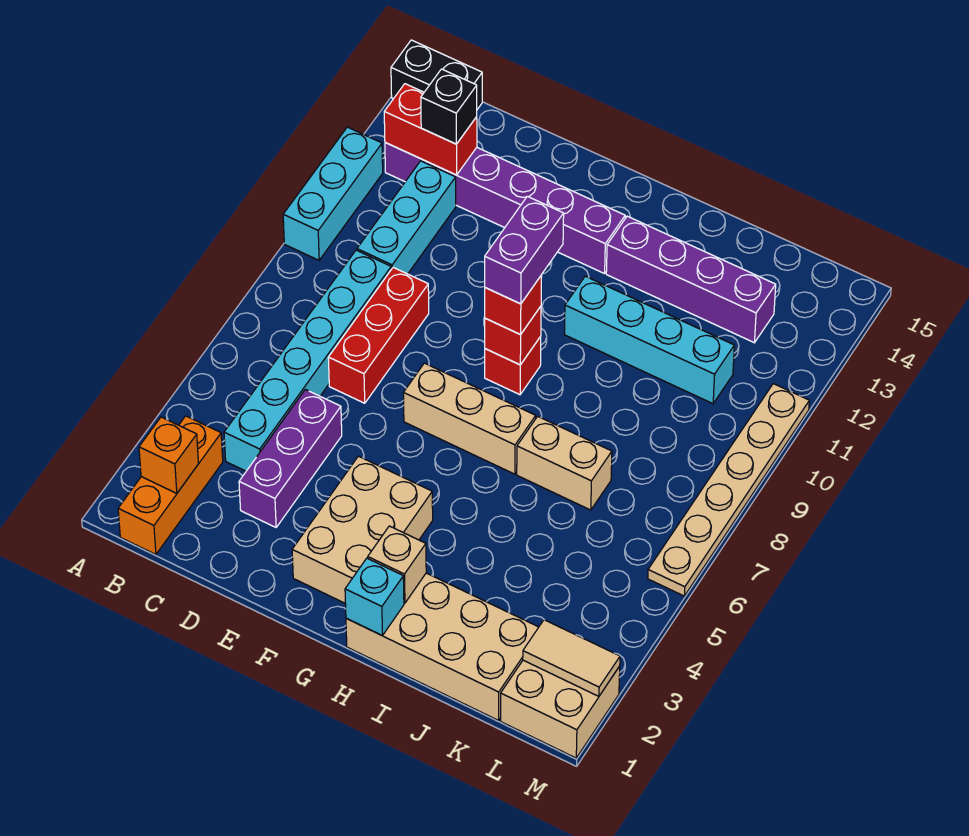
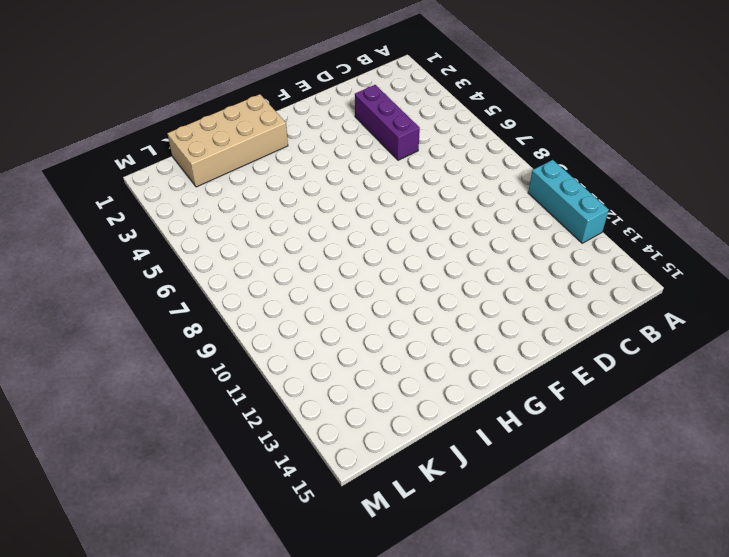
none -> black brick A15:B15 level 1
none -> orange brick B1:B3 level 1
none -> purple brick B13:G13 level 1

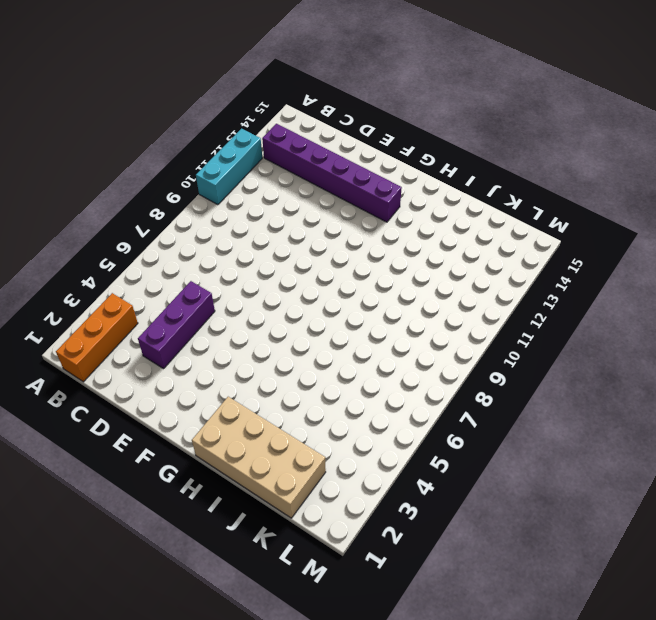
none -> black brick A15:B15 level 1
none -> cyan brick C4:C9 level 1
none -> cyan brick C10:C12 level 1

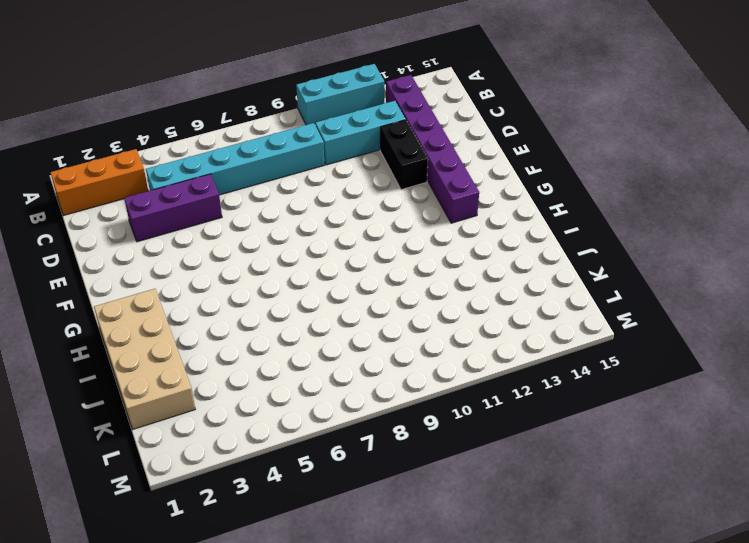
black brick D12:E12 level 1 -> black brick A15:B15 level 1
none -> red brick D7:D9 level 1
none -> tan brick F2:G4 level 1
none -> tan brick F7:H7 level 1

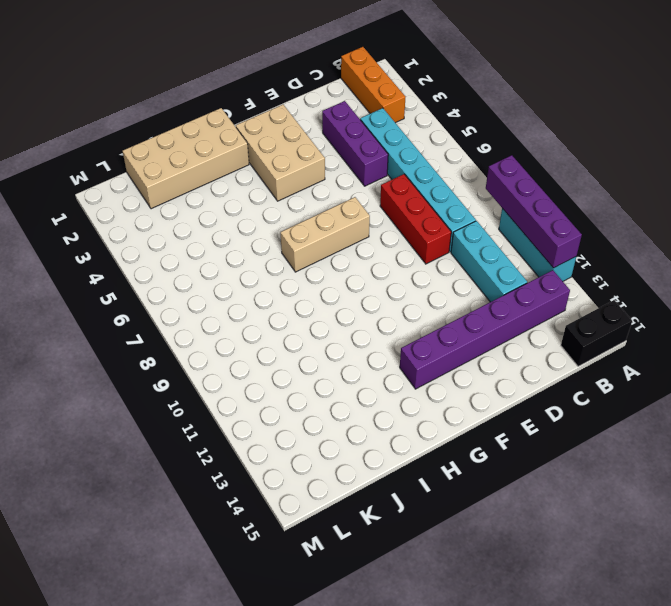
purple brick A9:A12 level 2 -> purple brick H13:K13 level 1
none -> red brick G9 level 1
none -> cyan brick H11:K11 level 1
none -> tan brick I7:J7 level 1

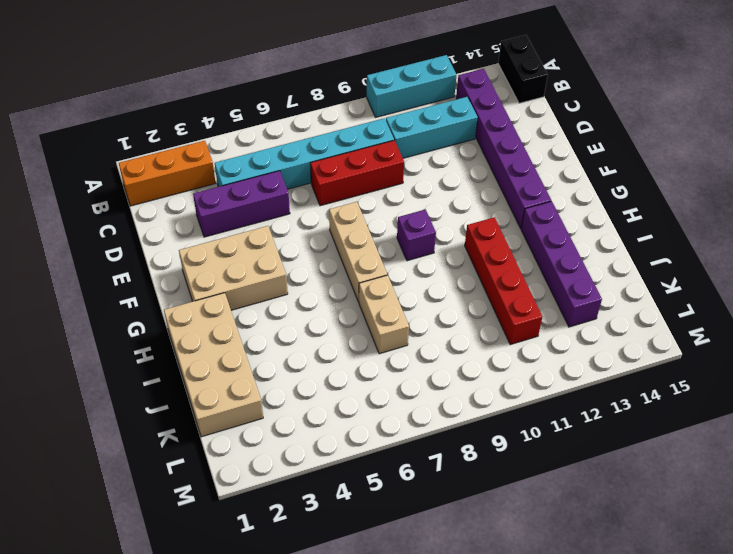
purple brick G9 level 1 -> red brick G9 level 1
red brick H11:K11 level 1 -> cyan brick H11:K11 level 1
none -> tan brick L1:M2 level 1
none -> tan plate M6:M11 level 1
none -> orange brick B2 level 2

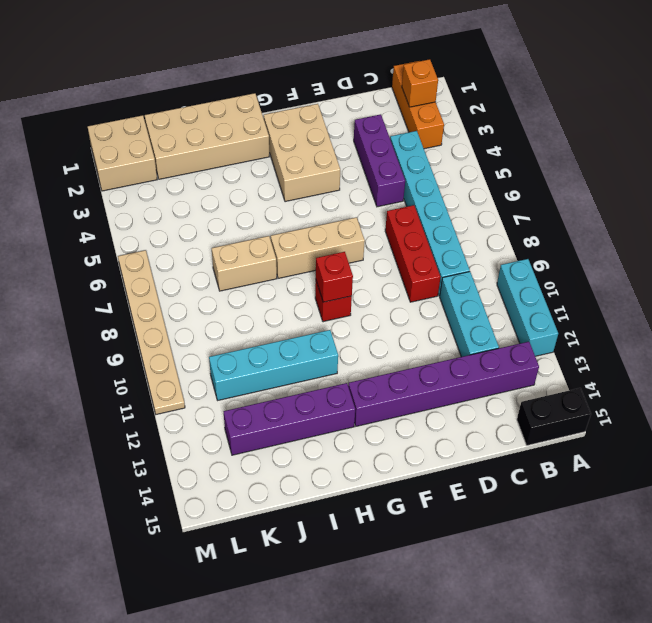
none -> red brick B13:C13 level 2
none -> cyan brick H1 level 2
none -> tan brick H2 level 2

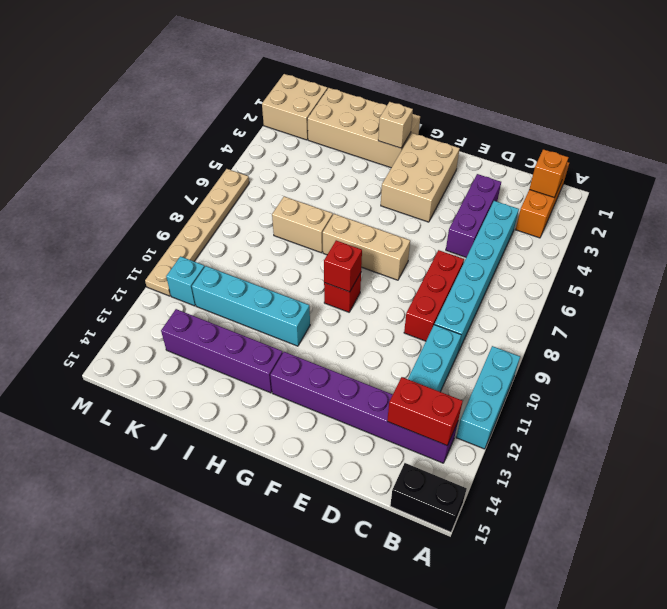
cyan brick L11 level 1 -> cyan brick H1 level 2
none -> tan tile L2:M2 level 2
none -> black brick C13 level 3
none -> red brick G9 level 3

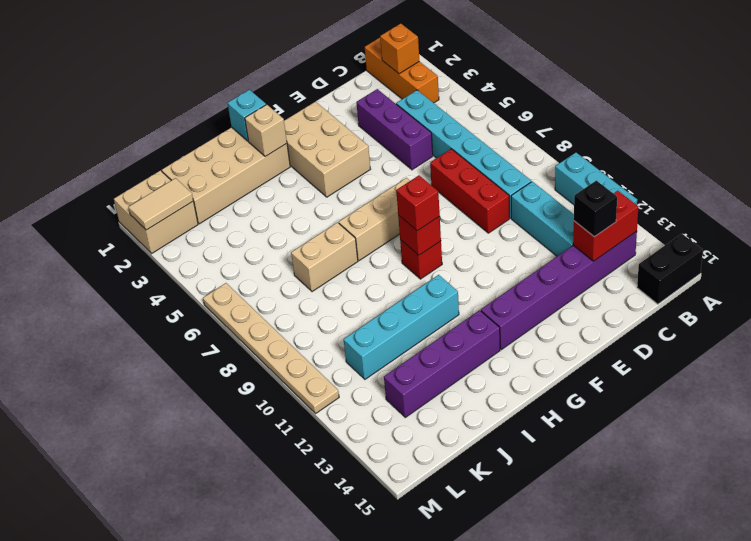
none -> purple brick G9:G10 level 4

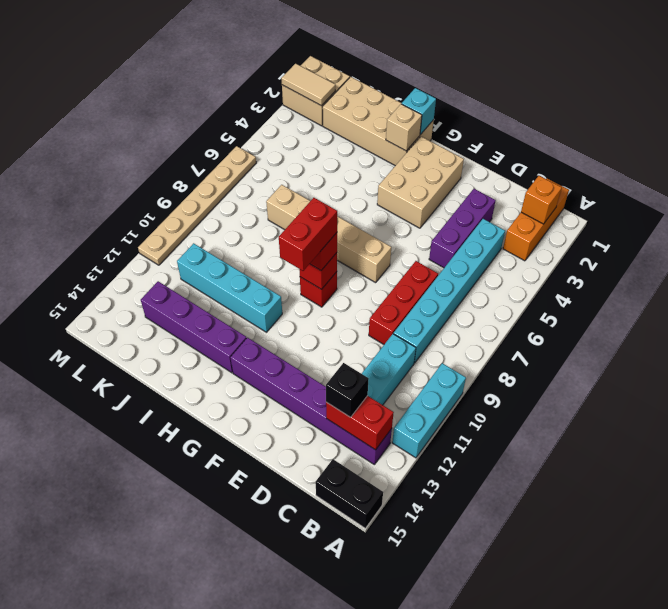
red brick G9:G10 level 4 -> purple brick G9:G10 level 4

